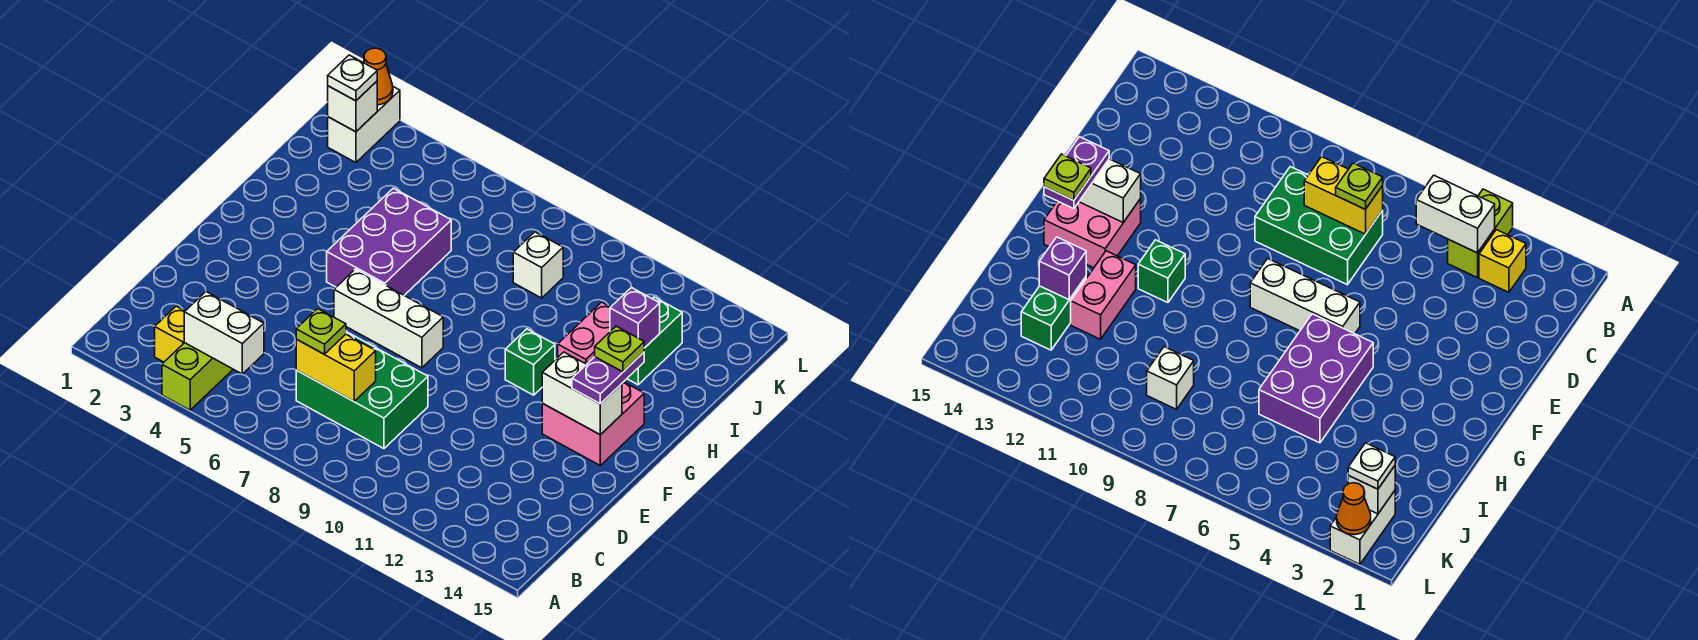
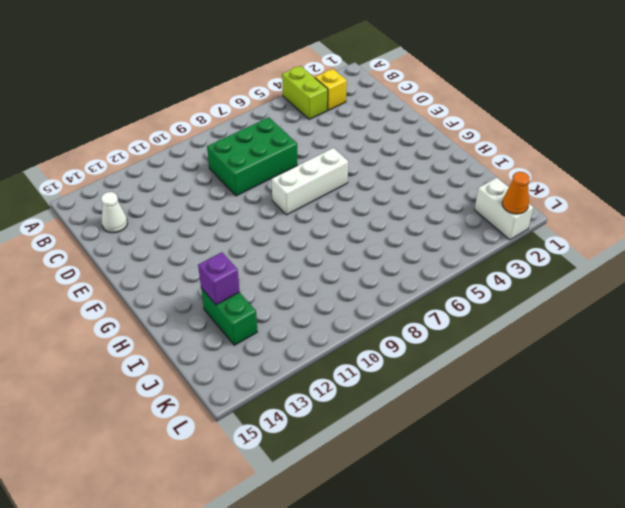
white cone C14 level 1 -> none
none -> pink brick F13:G14 level 1
none -> purple brick G5:I6 level 1
none -> green brick G11 level 1

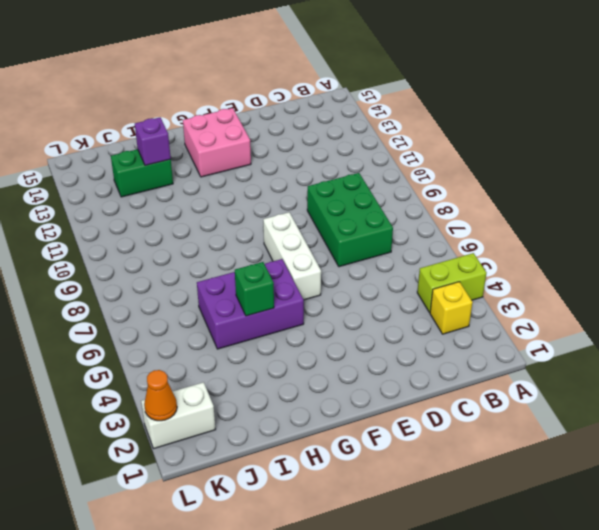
green brick H5 level 2 -> green brick G11 level 1
none -> pink brick H12:I12 level 1
none -> white brick J9 level 1
none -> white brick B4:B5 level 2

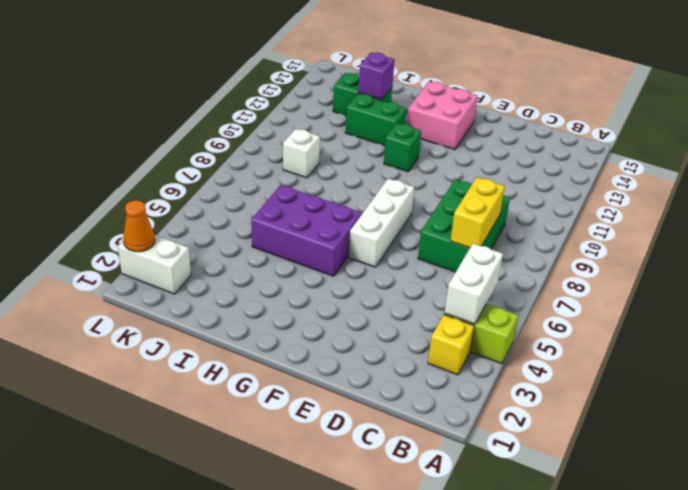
green brick H12:I12 level 1 -> pink brick H12:I12 level 1
none -> white brick F13:F14 level 2
none -> white brick K2 level 2
none -> lime plate C7 level 3

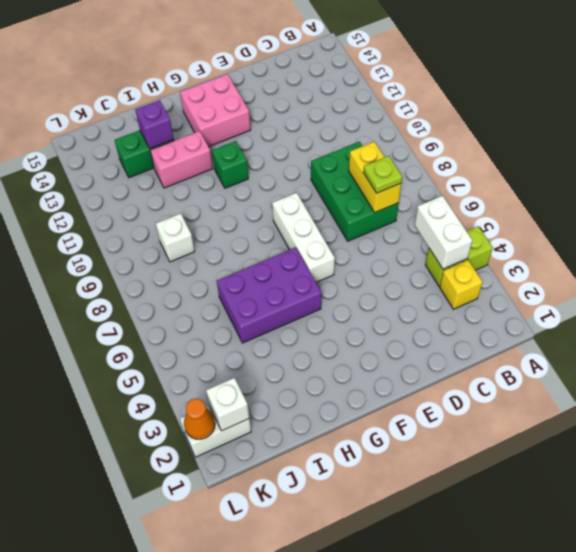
none -> white brick F13:F14 level 2
none -> purple plate F14:G14 level 3
none -> white plate K2 level 3

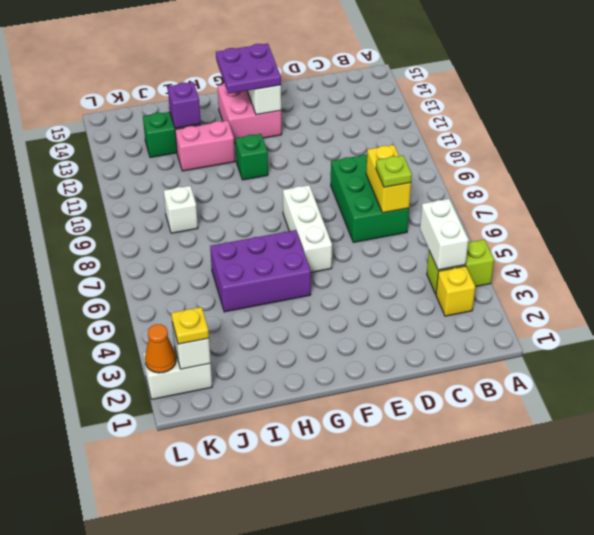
purple plate F13:G14 level 3 -> purple plate F14:G14 level 3
yellow plate K2 level 3 -> white plate K2 level 3
none -> lime plate G14 level 4

